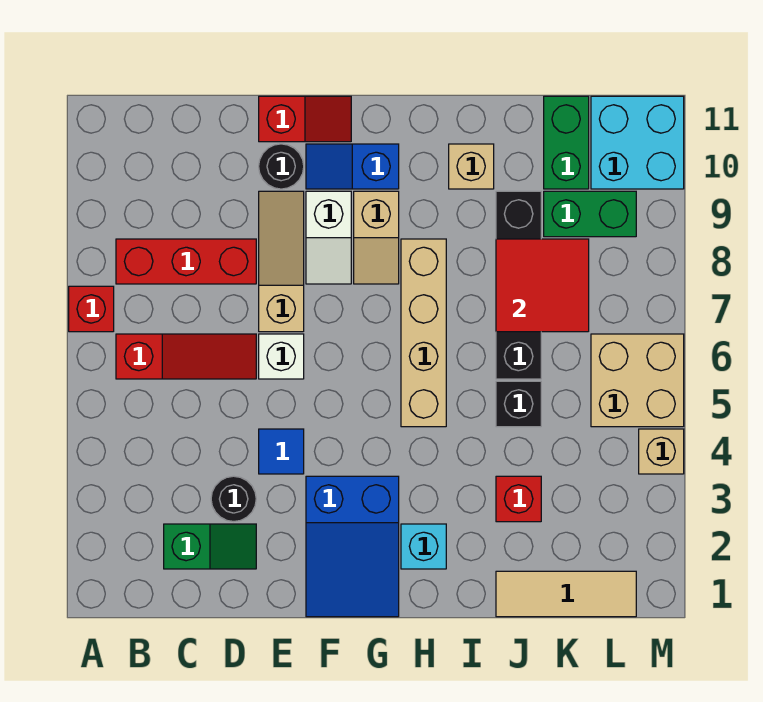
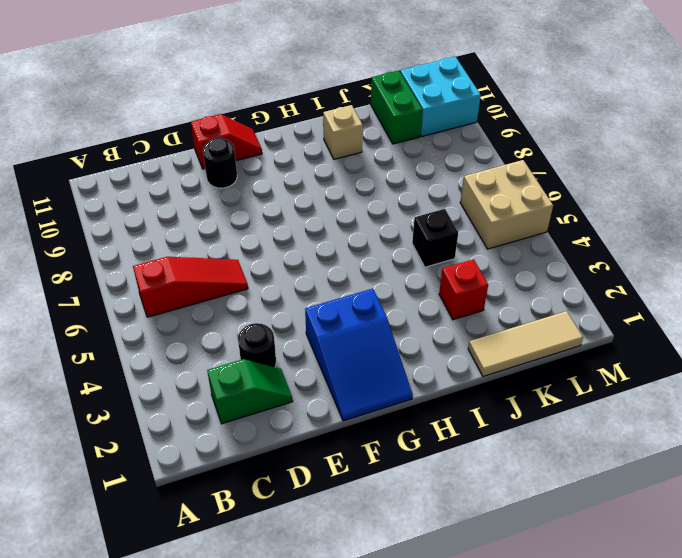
none -> red brick A7 level 1
none -> red brick B8:D8 level 1
none -> blue tile E4 level 1

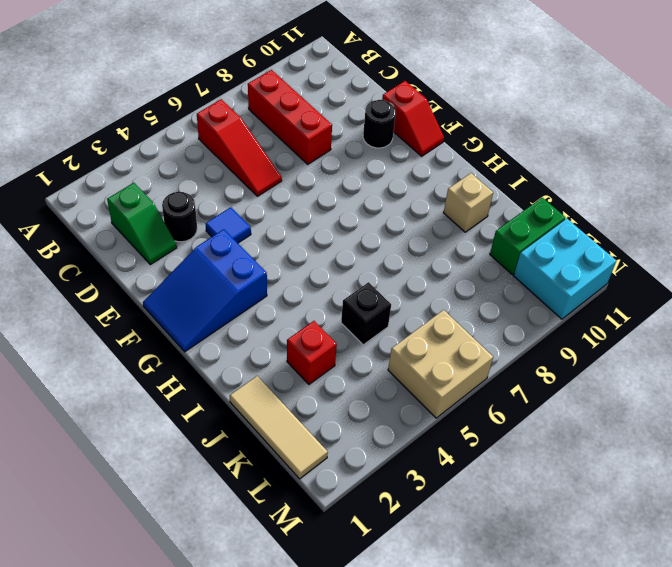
none -> red brick A7 level 1
none -> white brick E6 level 1
none -> tan slope E7:E9 level 1 top 7

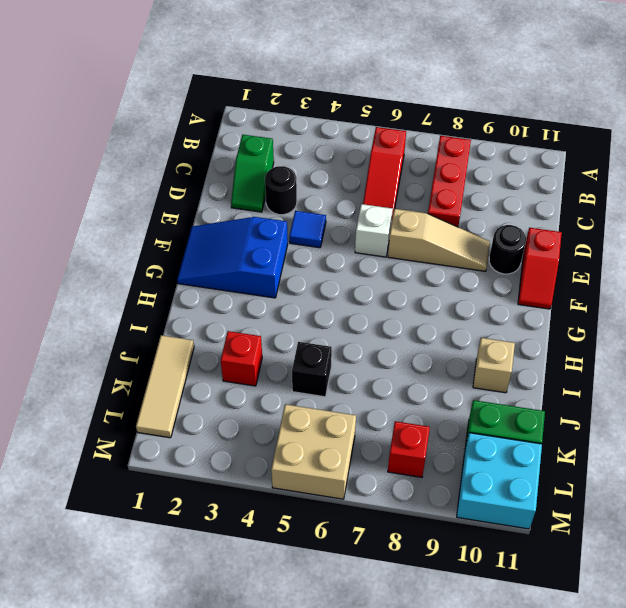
red brick L8 level 1 -> red brick A7 level 1
none -> white slope F8:F9 level 1 top 9
none -> blue slope F10:G10 level 1 top G
none -> tan slope G8:G9 level 1 top 9

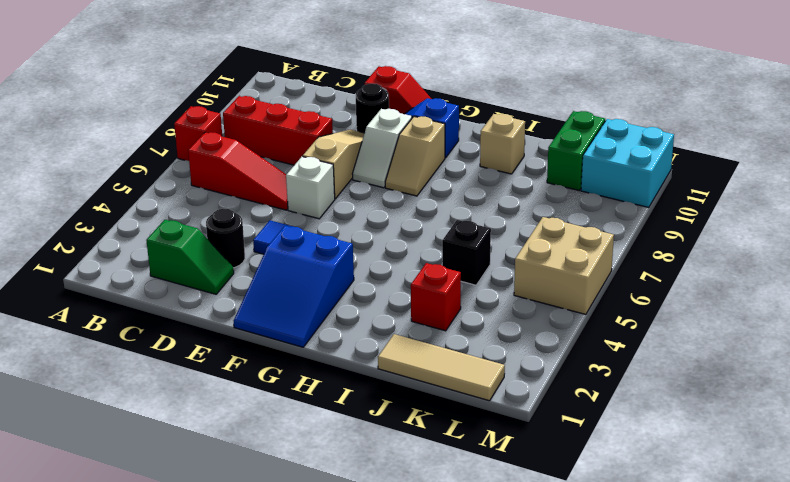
none -> cyan brick H2 level 1
none -> tan brick H5:H8 level 1
none -> black brick J6:J9 level 1

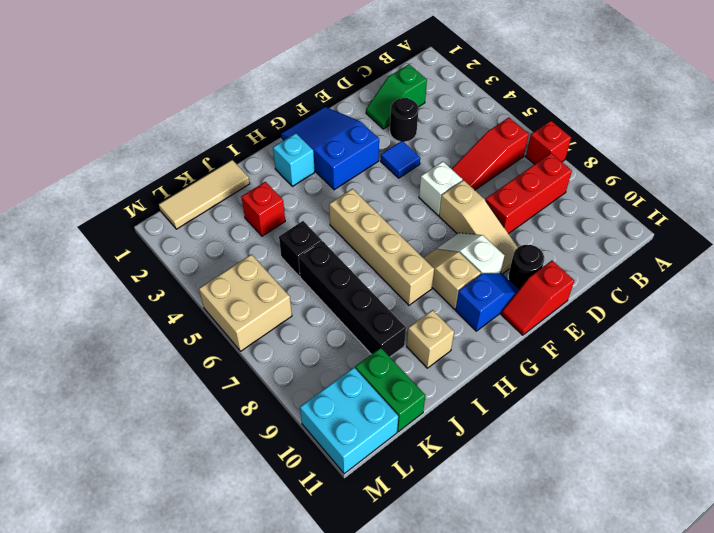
none -> green brick K9:L9 level 1
none -> tan brick M4 level 1
none -> red tile J7:K8 level 2

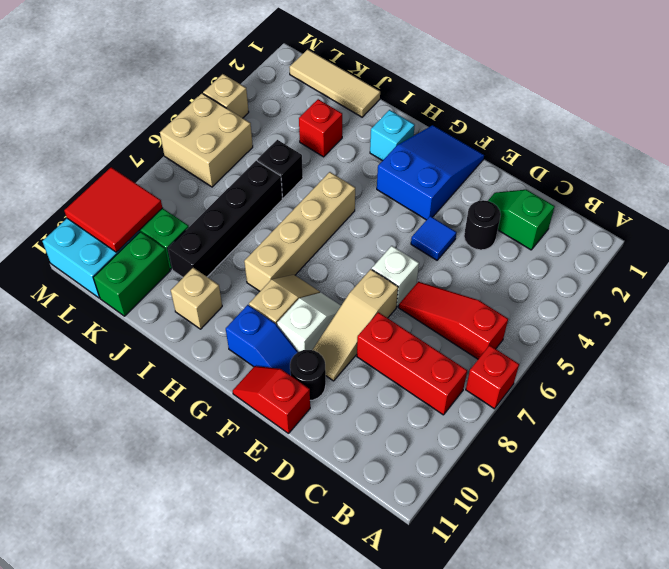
red tile L9:M10 level 2 -> red tile J7:K8 level 2

